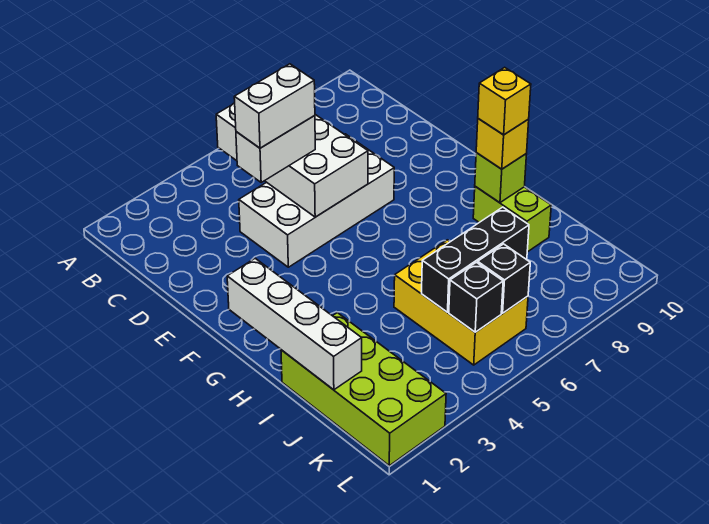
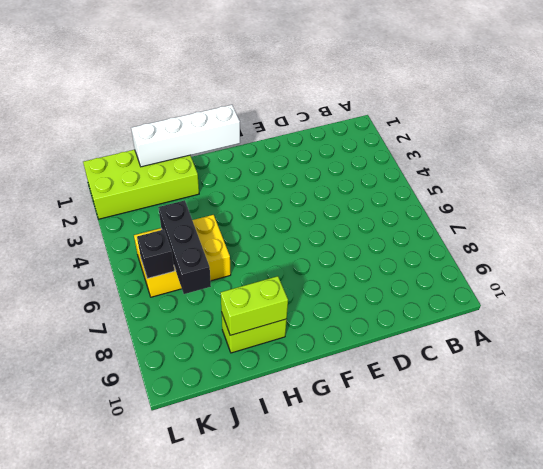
lime brick H9:I9 level 2 -> lime brick H9 level 2
none -> white brick D4:E7 level 1
none -> white brick B5:E6 level 2
none -> black brick K5 level 2

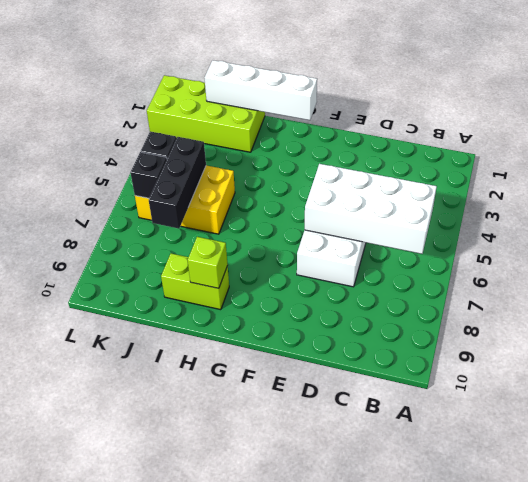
none -> white brick D4:D5 level 3
none -> yellow brick H9 level 3
none -> white brick D4:D5 level 4

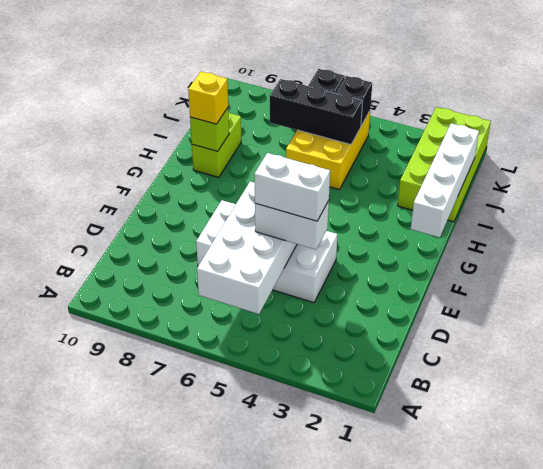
none -> yellow brick H9 level 4

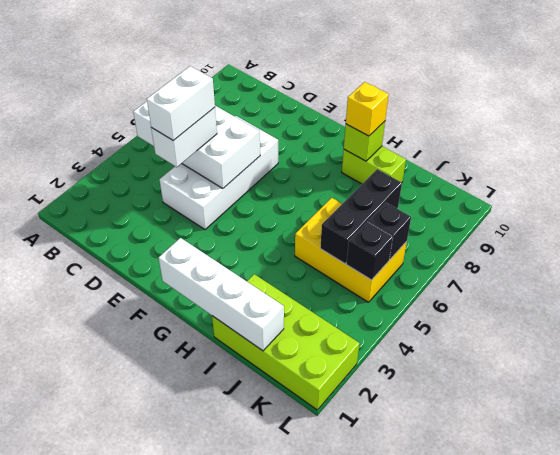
none -> yellow brick H9 level 4

